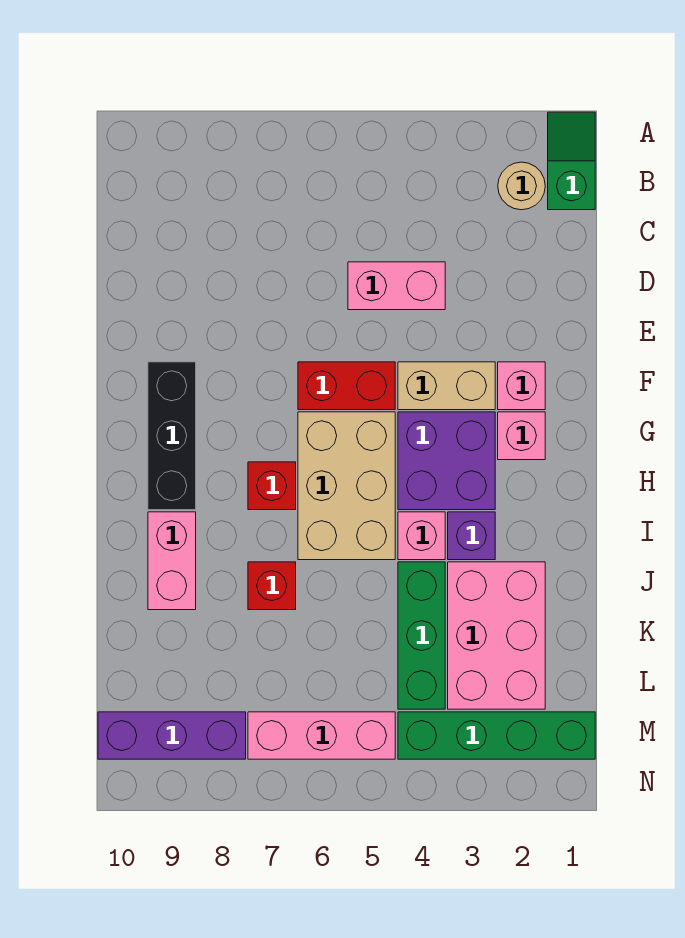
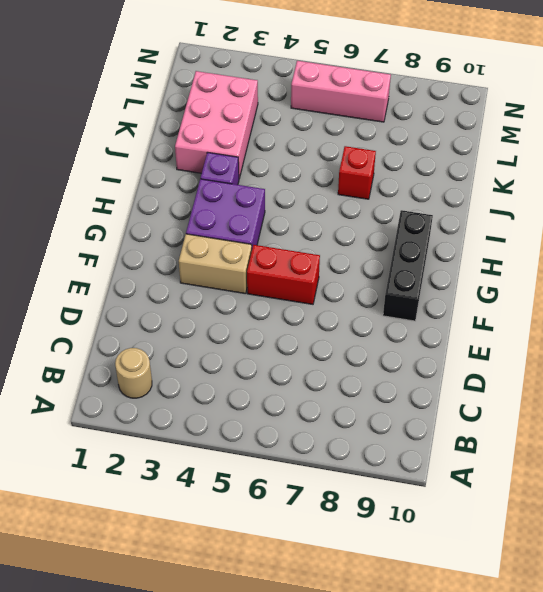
none -> green slope A1:B1 level 1 top B
none -> pink brick D4:D5 level 1
none -> pink brick F2 level 1

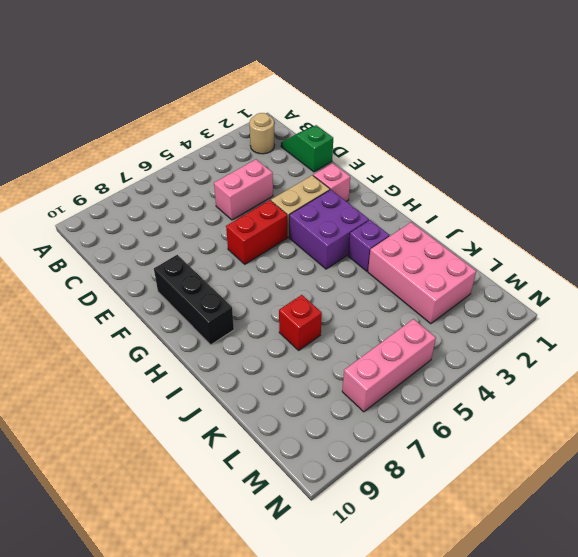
green slope C1:D1 level 1 top D -> green slope A1:B1 level 1 top B
none -> pink brick G2 level 1
none -> tan brick G5:I6 level 1
none -> red brick H7 level 1

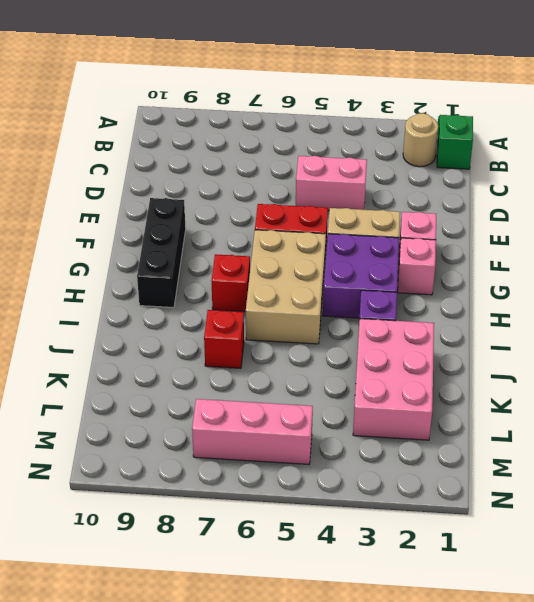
none -> pink brick I4 level 1
none -> pink brick I9:J9 level 1
none -> green brick J4:L4 level 1

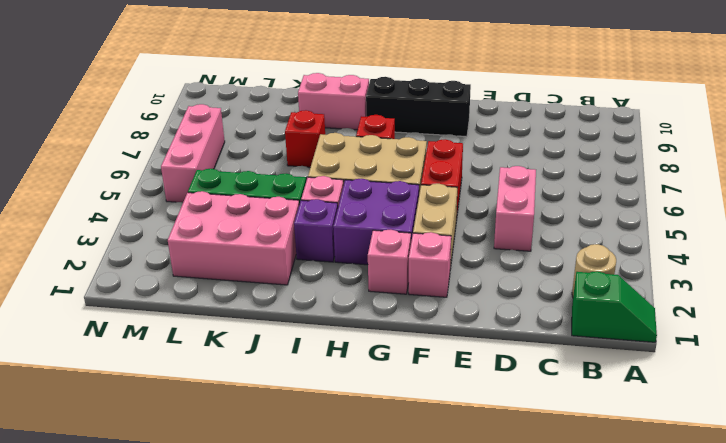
none -> green brick M1:M4 level 1
none -> purple brick M8:M10 level 1

